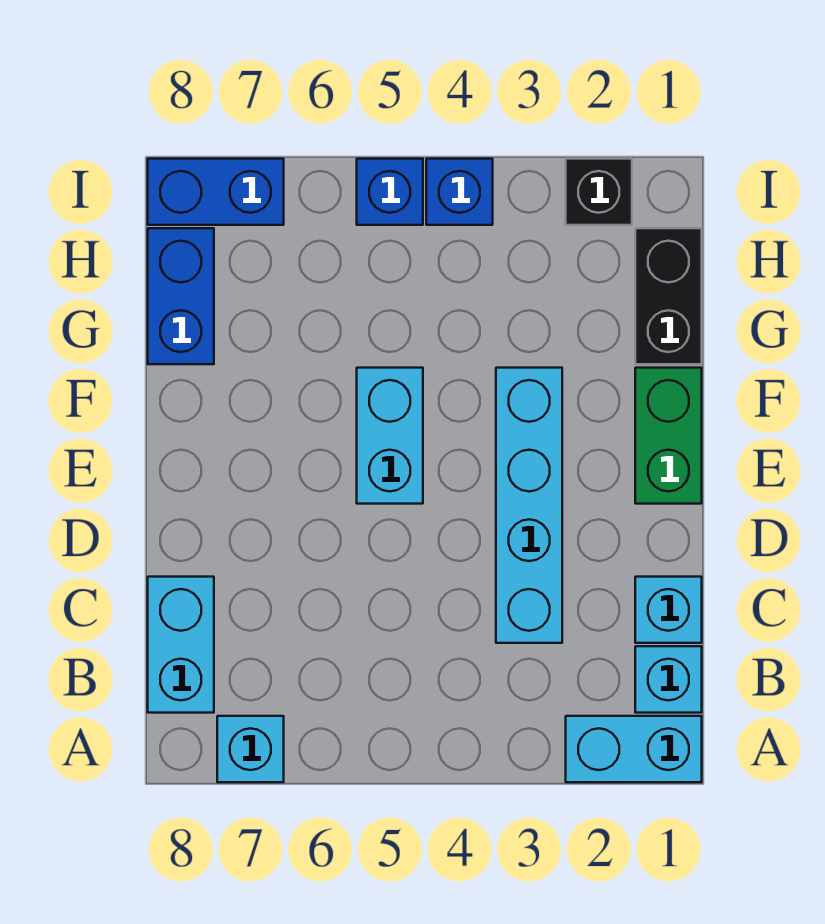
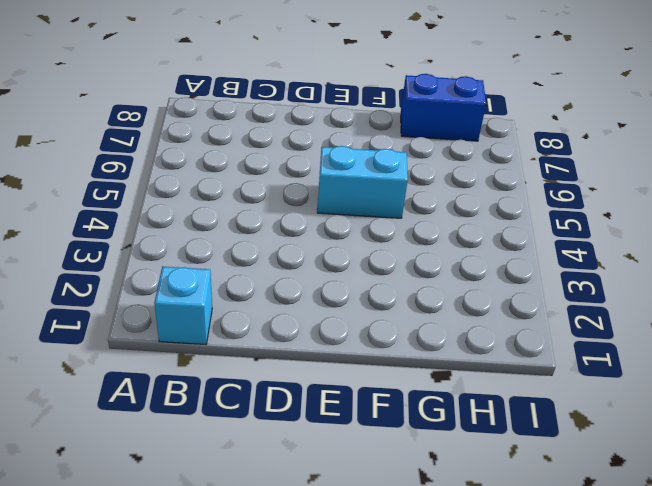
none -> cyan brick A1:A2 level 1
none -> cyan brick A7 level 1
none -> cyan brick B8:C8 level 1

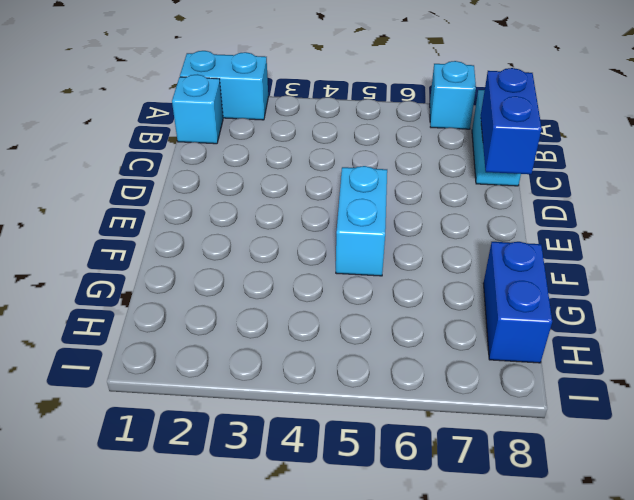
blue brick C8:D8 level 2 -> blue brick I7:I8 level 1
none -> cyan brick C1 level 1
none -> cyan brick C3:F3 level 1
none -> green brick E1:F1 level 1

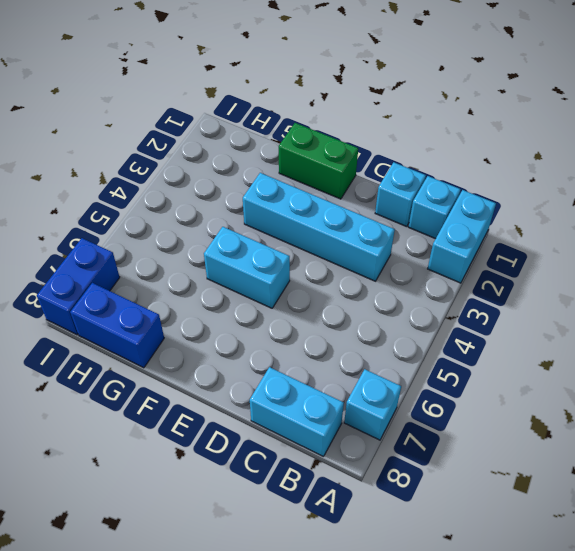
none -> black brick G1:H1 level 1
none -> black brick I2 level 1
none -> blue brick I4 level 1

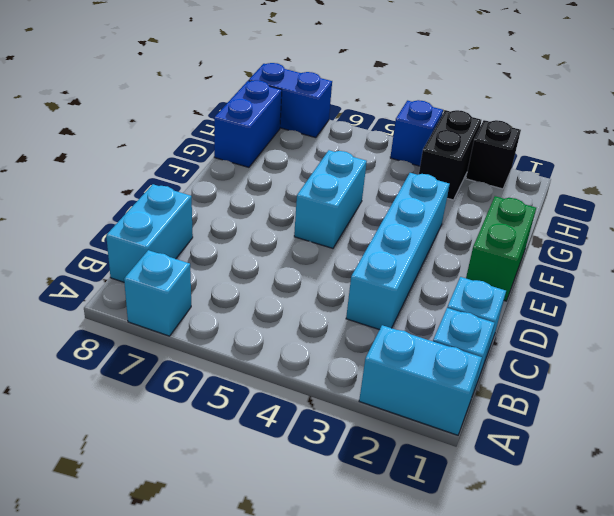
black brick H3:I3 level 1 -> black brick G1:H1 level 1
none -> blue brick I5 level 1

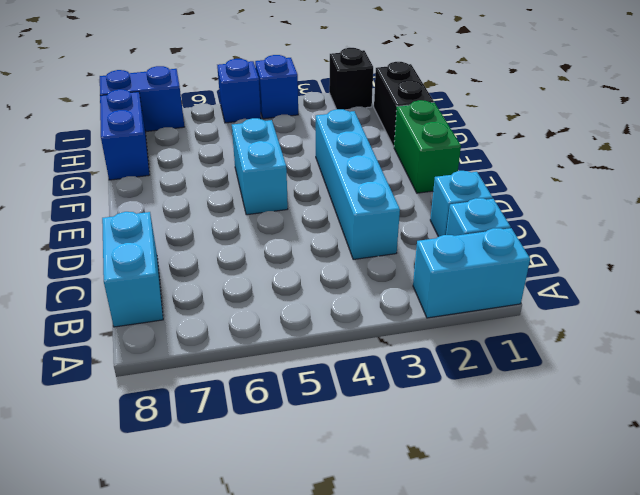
none -> cyan brick A7 level 1

